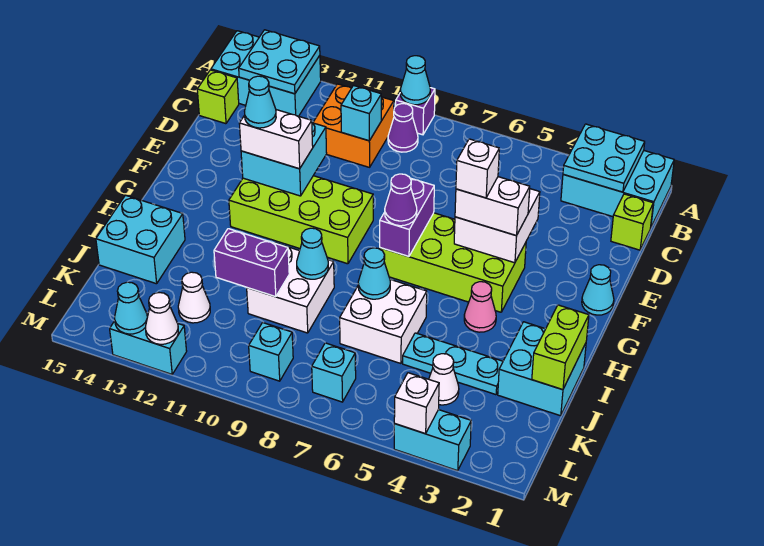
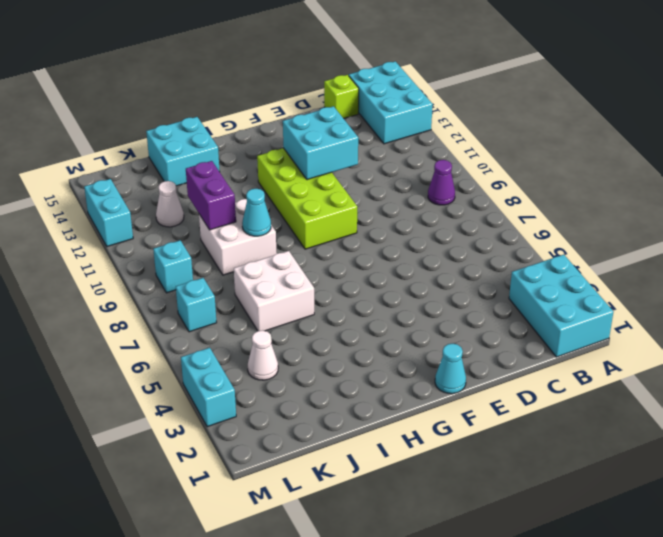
none -> purple brick A9 level 1
none -> orange brick B10:C11 level 1
none -> lime brick C1 level 1
none -> lime brick F4:G7 level 1

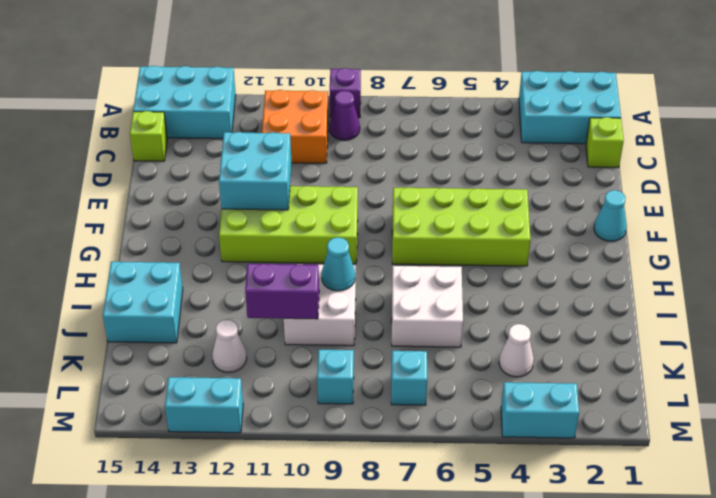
none -> pink cone H4 level 1
none -> cyan brick I1:J2 level 1
none -> cyan plate J3:J5 level 1
none -> cyan plate A2:B3 level 2

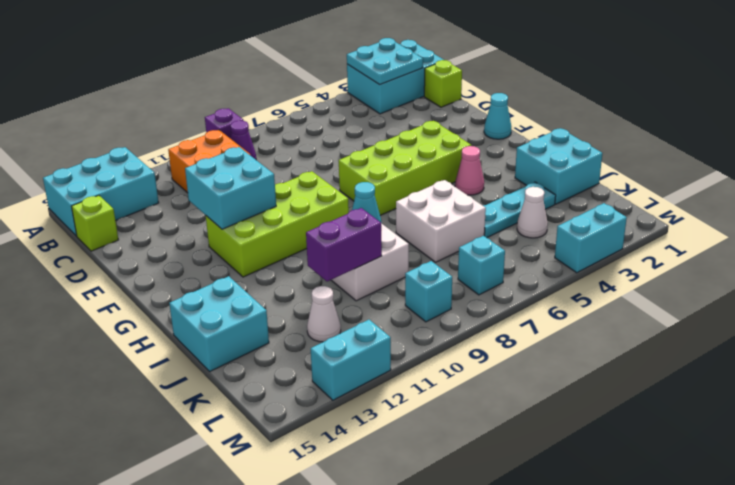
none -> cyan cone A9 level 2
none -> cyan plate A13:B14 level 2
none -> cyan brick C10 level 2
none -> white brick E4:F5 level 2

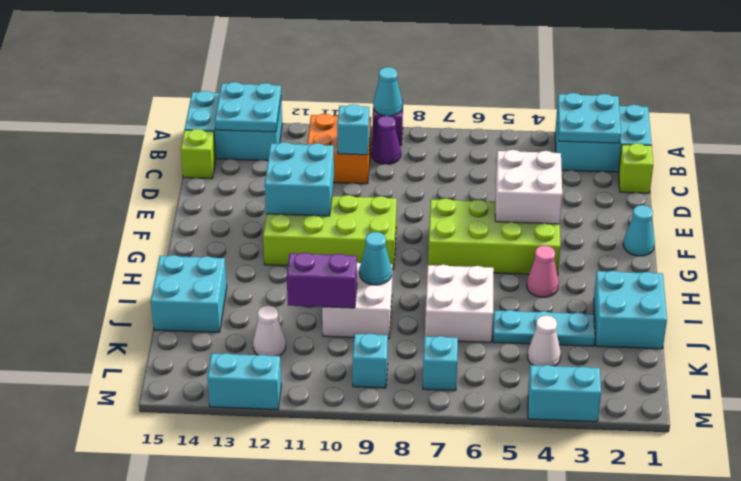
none -> purple brick F7:G7 level 2
none -> lime brick I1:J1 level 2
none -> cyan cone I7 level 2
none -> white brick M4 level 2

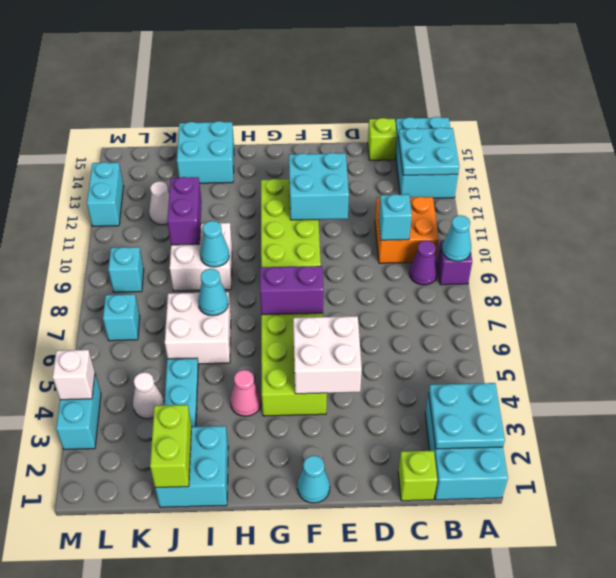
lime brick J1:J2 level 2 -> lime brick I1:J1 level 2
none -> white cone M12 level 2
none -> cyan cone M13 level 2
none -> white brick F4:F5 level 3
none -> white brick F11:F12 level 3

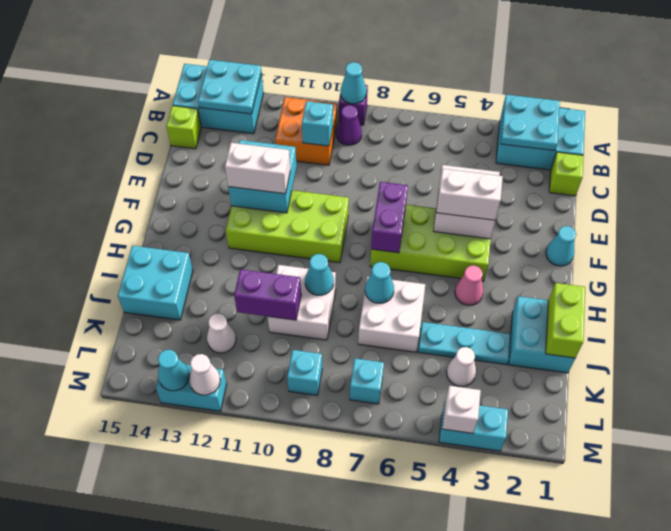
none -> purple cone G7 level 3
none -> white brick F5 level 4
none -> cyan cone F12 level 4

